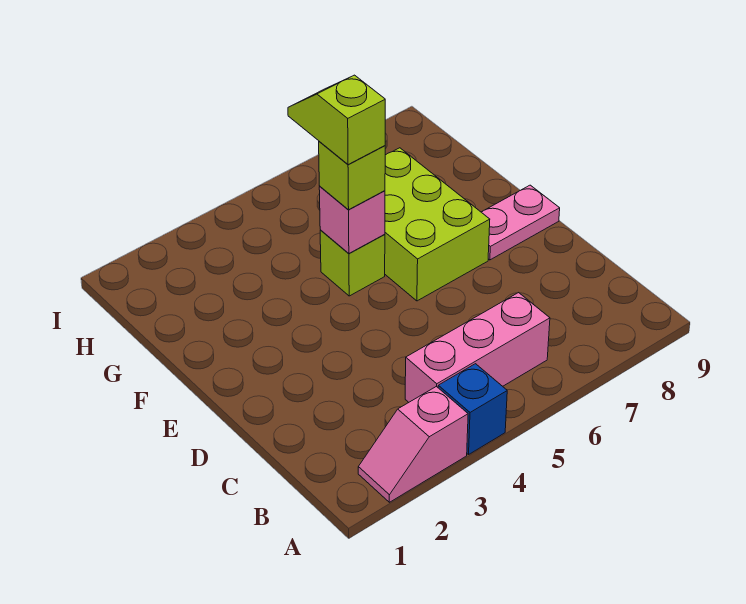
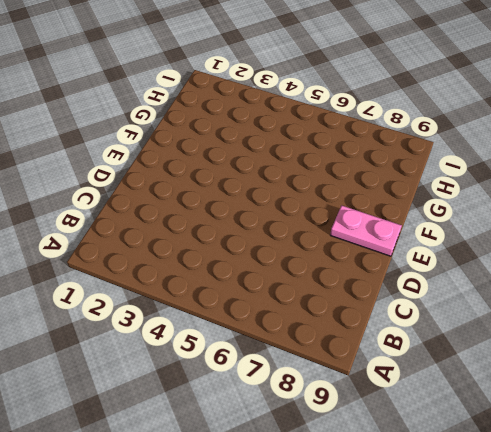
none -> pink slope A2:A3 level 1 top 3
none -> blue brick A4 level 1

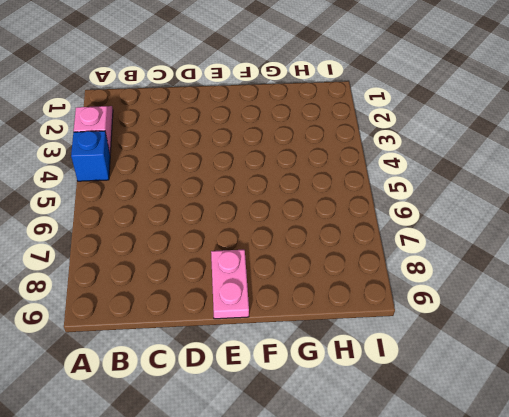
none -> pink brick B4:B6 level 1
none -> lime brick E6:G7 level 1

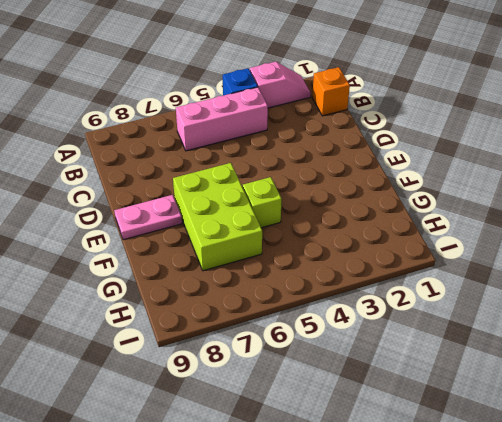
orange brick B1 level 1 -> none
none -> pink brick F5 level 2
none -> lime brick F5 level 3

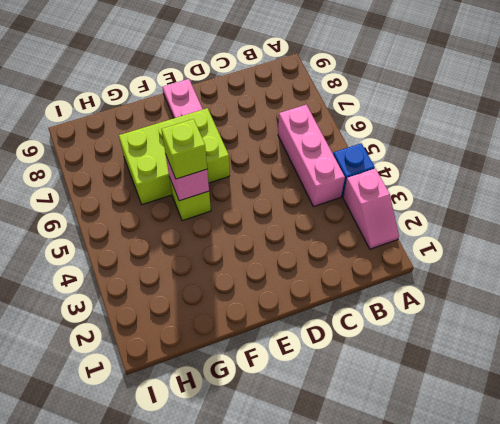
none -> lime slope F5:G5 level 4 top F

